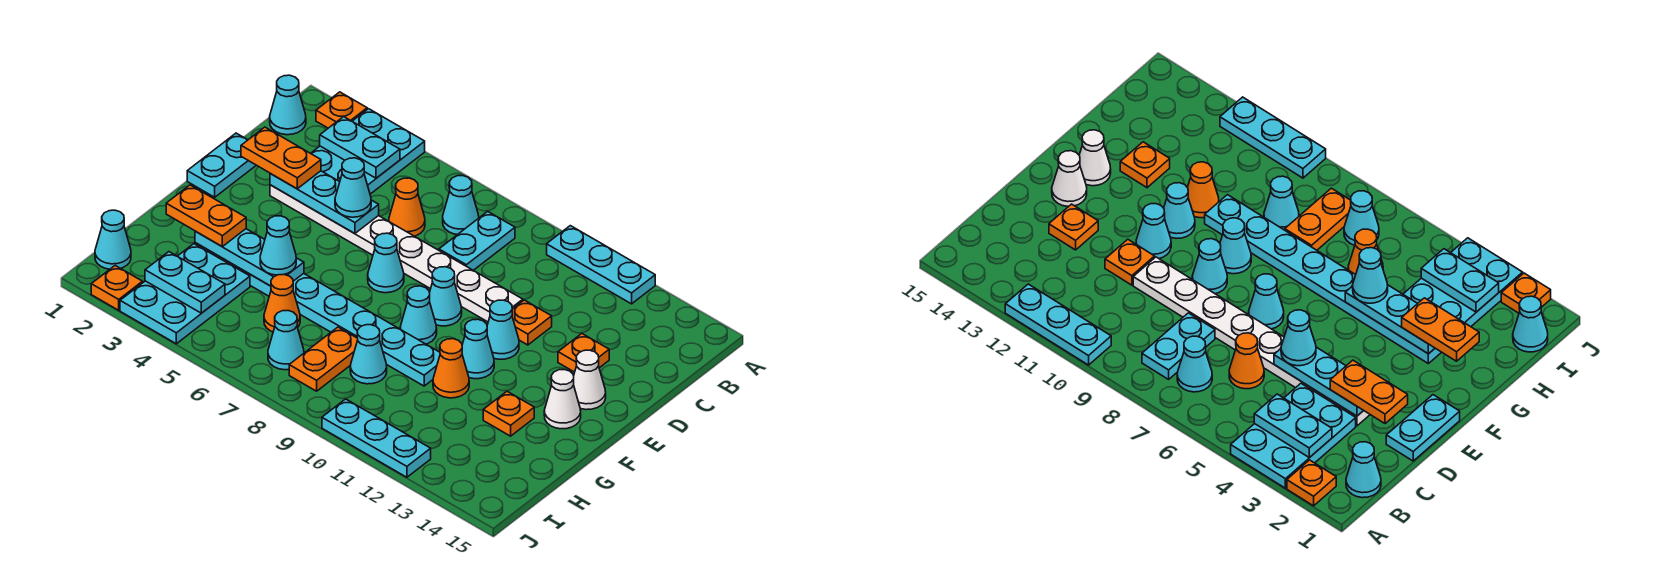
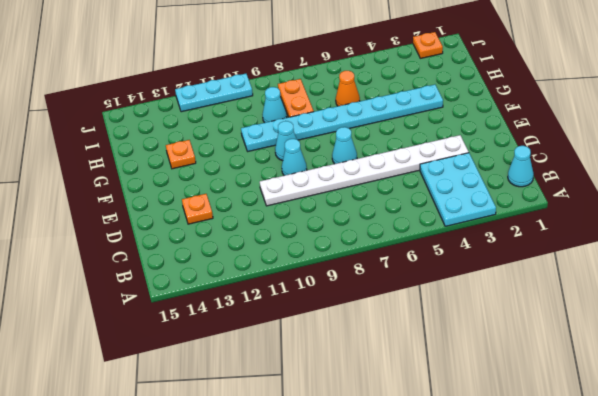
none -> orange plate A2 level 1
none -> cyan plate A10:A12 level 1
none -> cyan cone B7 level 1
none -> cyan plate B8:C8 level 1

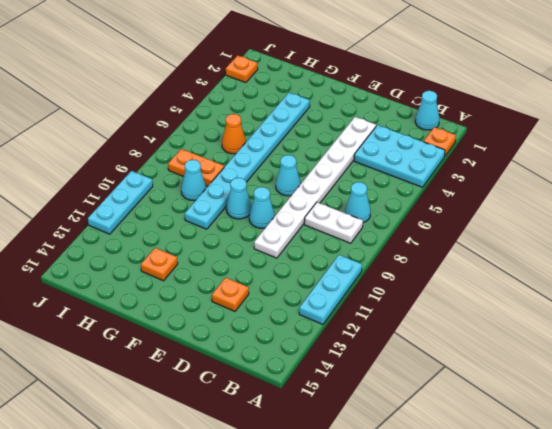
white plate B8:C8 level 1 -> cyan plate B8:C8 level 1
none -> orange cone C6 level 1
none -> cyan plate D1:E1 level 1
none -> orange plate D11 level 1
none -> cyan cone E11 level 1

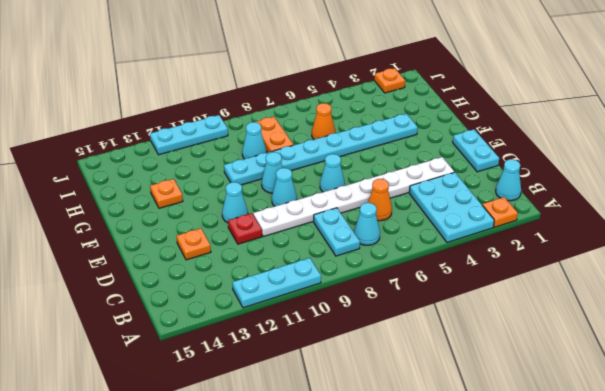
red plate D11 level 1 -> orange plate D11 level 1
none -> white cone E14 level 1
none -> cyan cone F11 level 1
none -> white cone F14 level 1
none -> orange cone G11 level 1

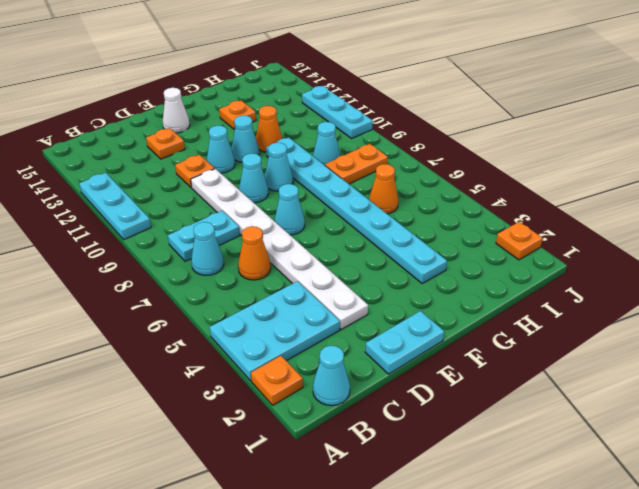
none -> white cone F14 level 1
none -> cyan plate H3:J4 level 1
none -> cyan cone I1 level 1
none -> cyan cone I7 level 1

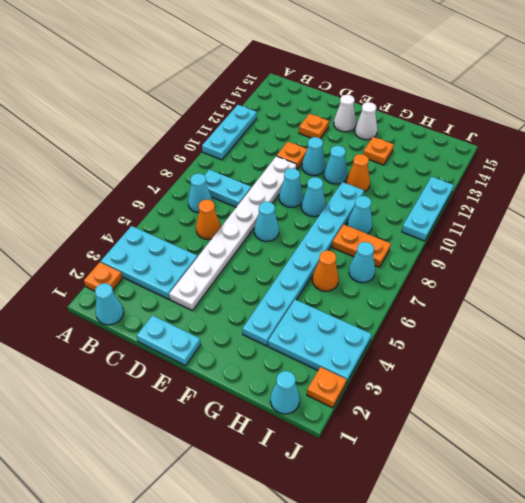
none -> cyan plate B3:B4 level 2
none -> cyan plate D3:D5 level 2
none -> cyan plate G3:G5 level 2
none -> cyan plate I3:I4 level 2

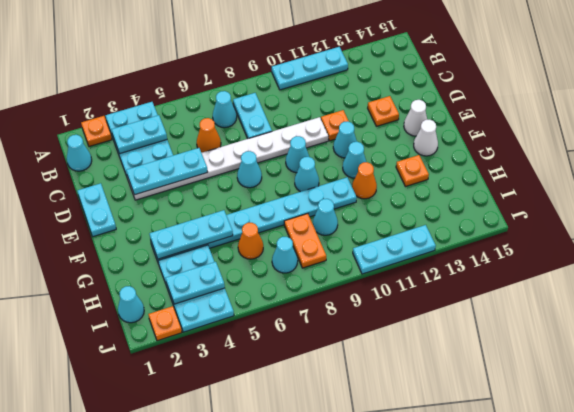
none -> orange plate D2:D3 level 3
none -> cyan cone D5 level 3
none -> orange plate G2:G3 level 3
none -> cyan cone G5 level 3

